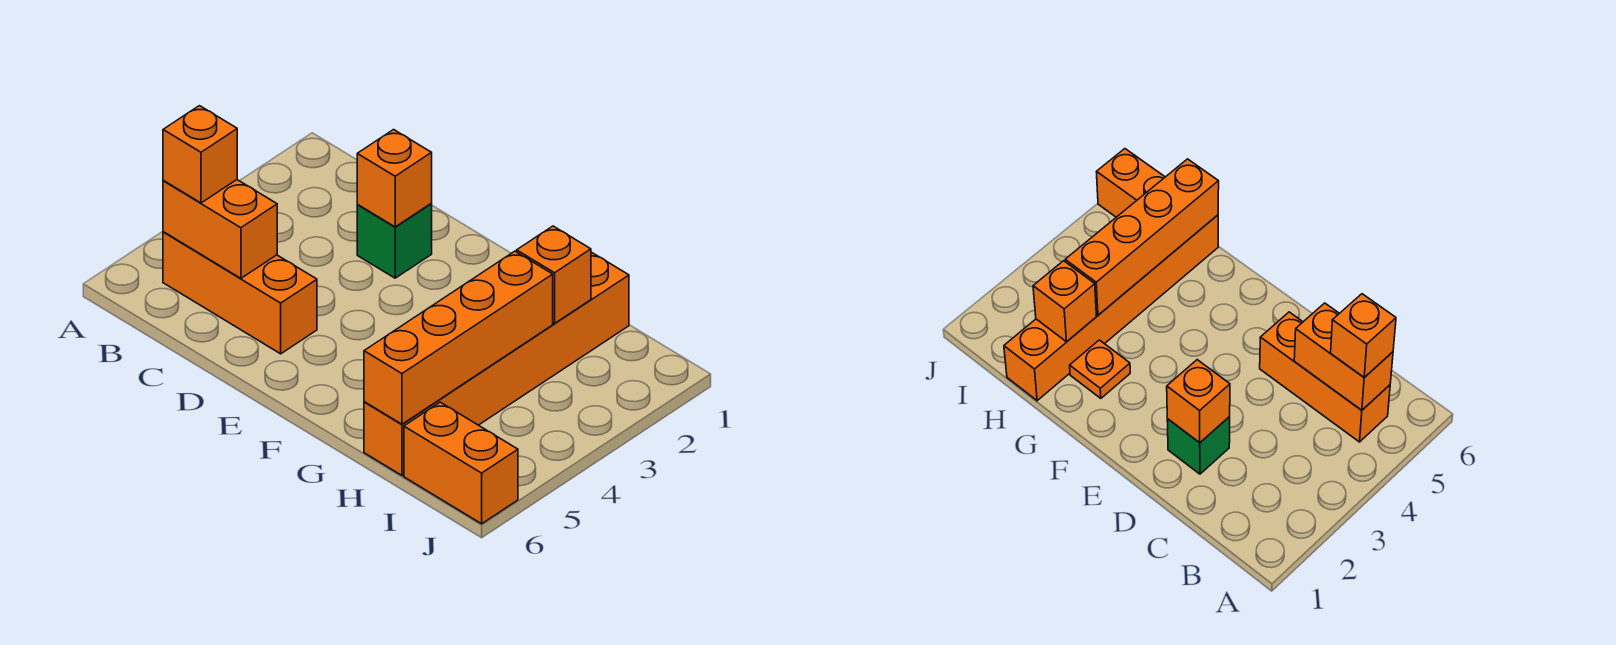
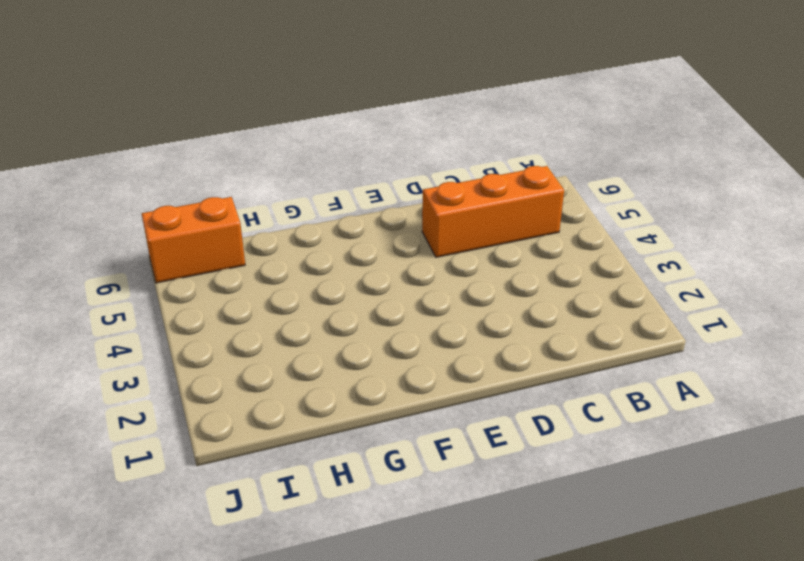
none -> green brick D2 level 1
none -> orange plate G2 level 1

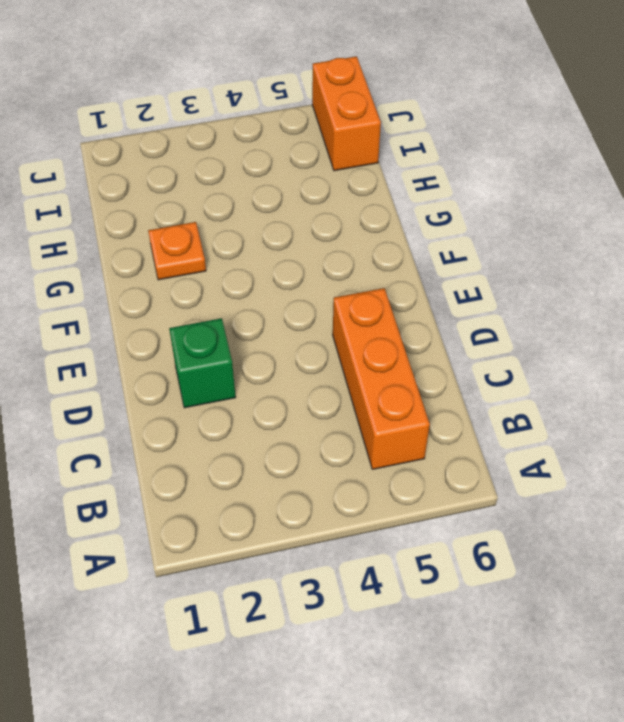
none -> orange brick H1:H6 level 1
none -> orange brick B5:C5 level 2

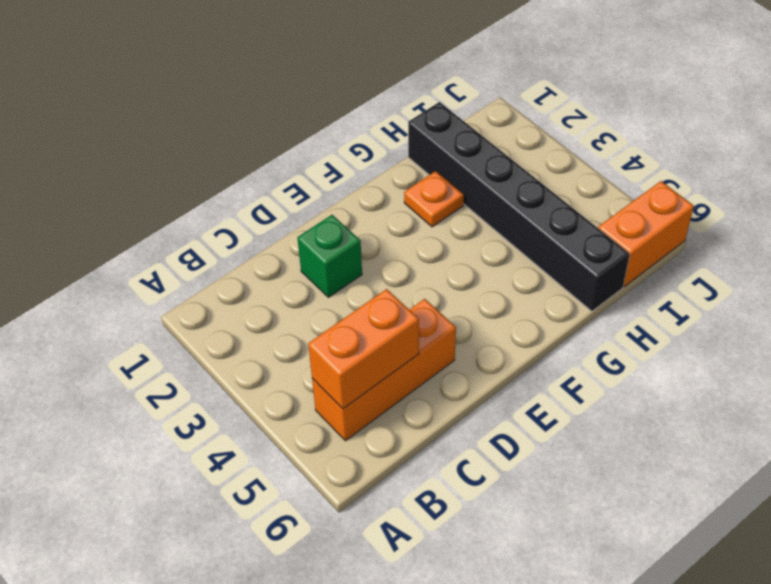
black brick H1:H6 level 1 -> orange brick H1:H6 level 1
none -> orange brick D2 level 2
none -> orange brick H2 level 2

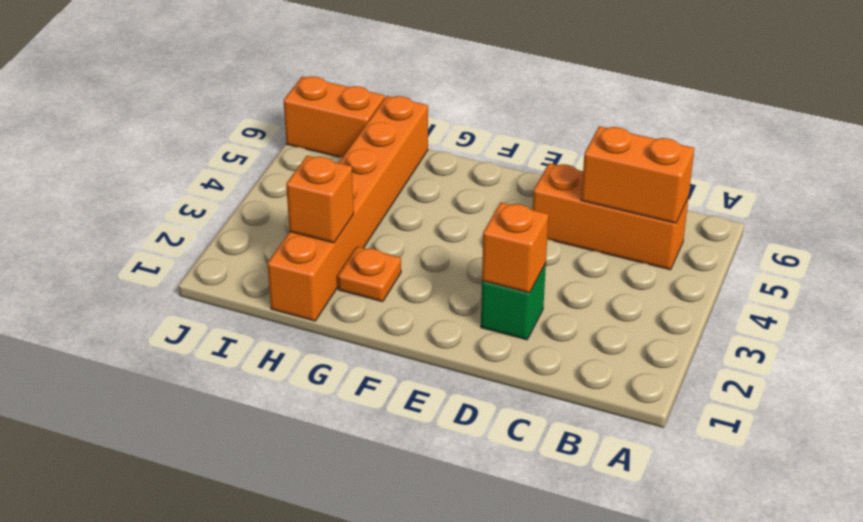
none -> orange brick H3:H6 level 2
none -> orange brick B5 level 3

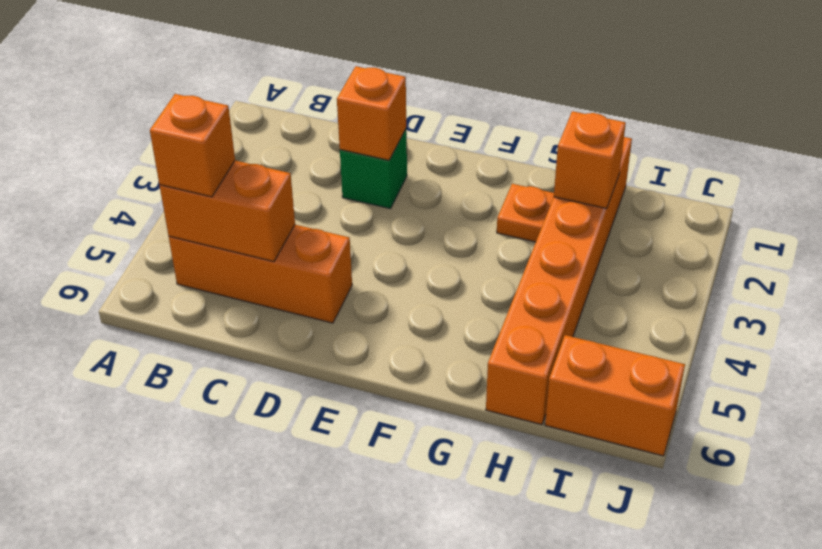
none -> orange brick H3:H6 level 2

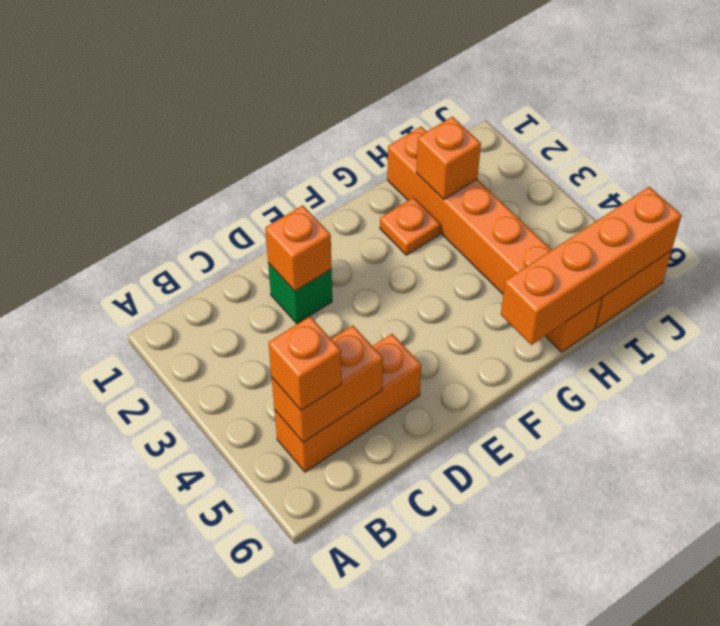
orange brick G6:J6 level 2 -> orange brick H3:H6 level 2

